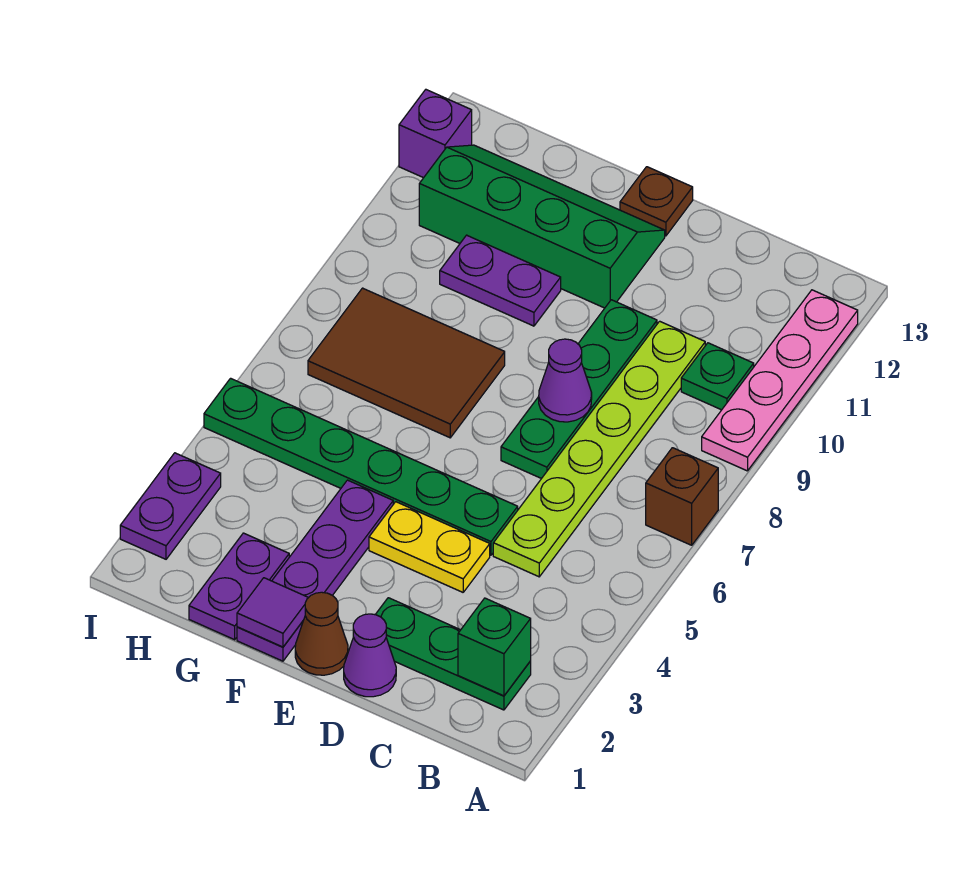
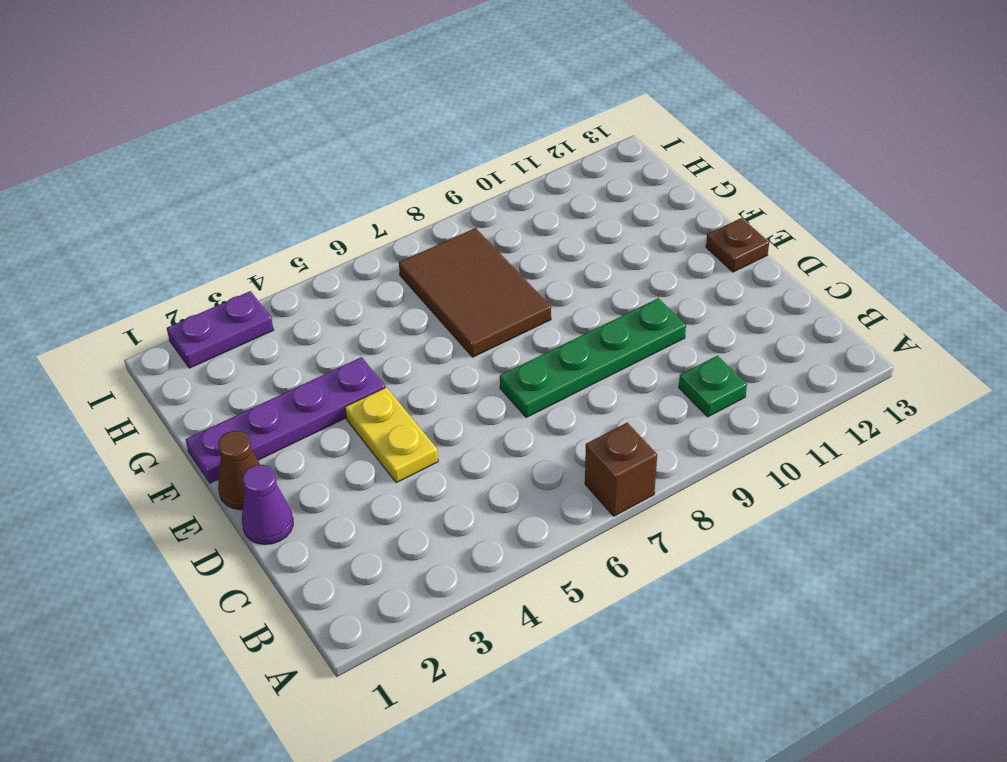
none -> pink plate A9:A12 level 1
none -> green plate B2:D2 level 1
none -> lime plate C5:C10 level 1

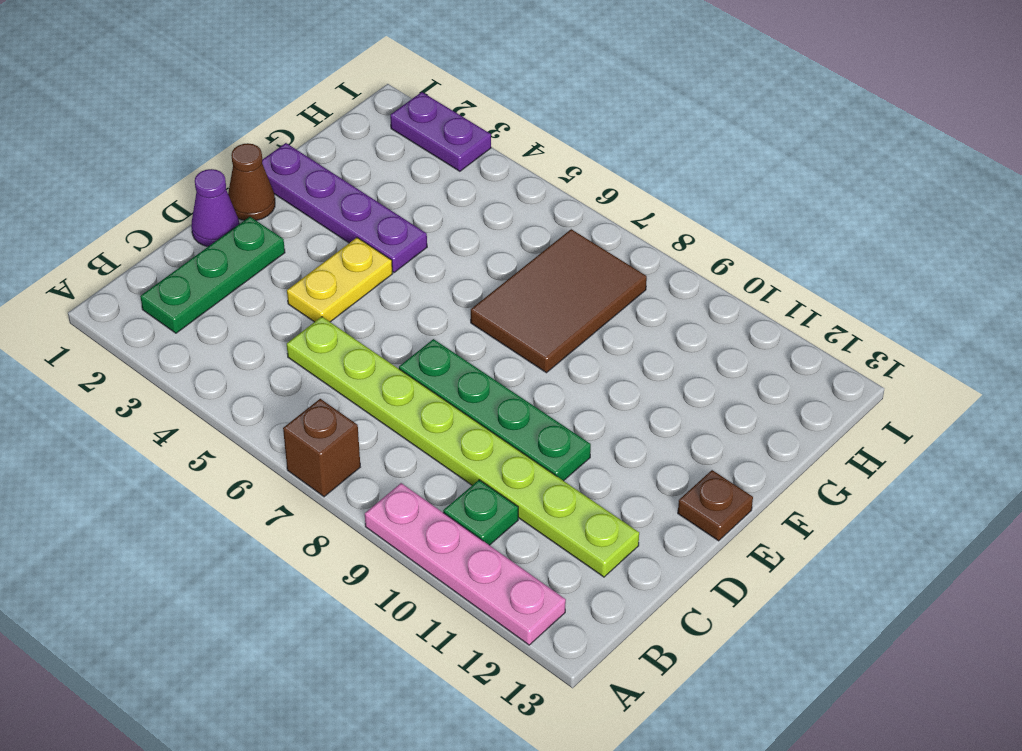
lime plate C5:C12 level 1 -> lime plate C5:C10 level 1
none -> green plate D5:I5 level 1
none -> green slope E11:H12 level 1 top 11
none -> purple plate F10:G10 level 1

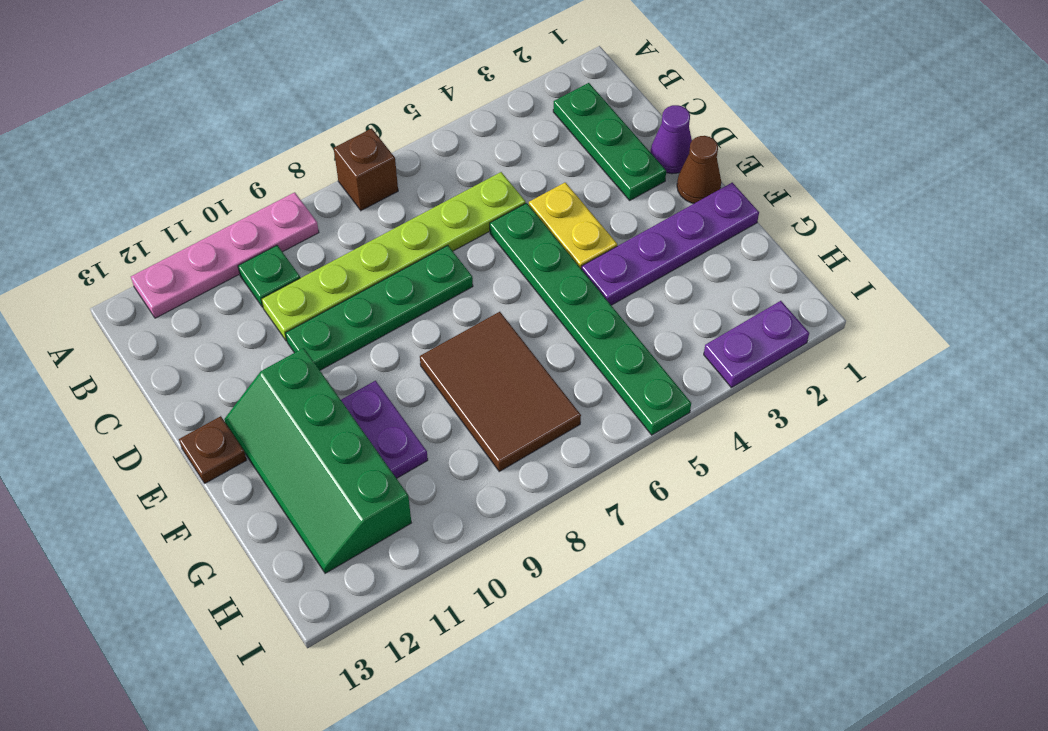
none -> purple plate G1:G2 level 1
none -> purple brick I12 level 1
none -> green brick B2 level 2

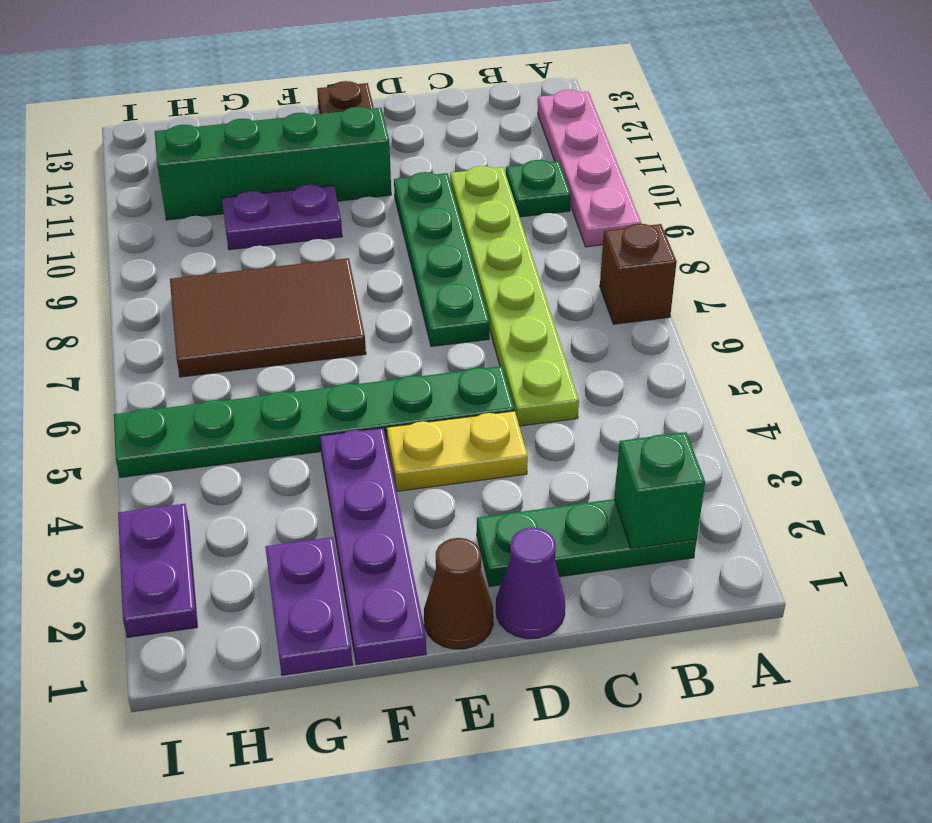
none -> purple brick I12 level 1
none -> purple cone D8 level 2
none -> purple tile F1 level 2

